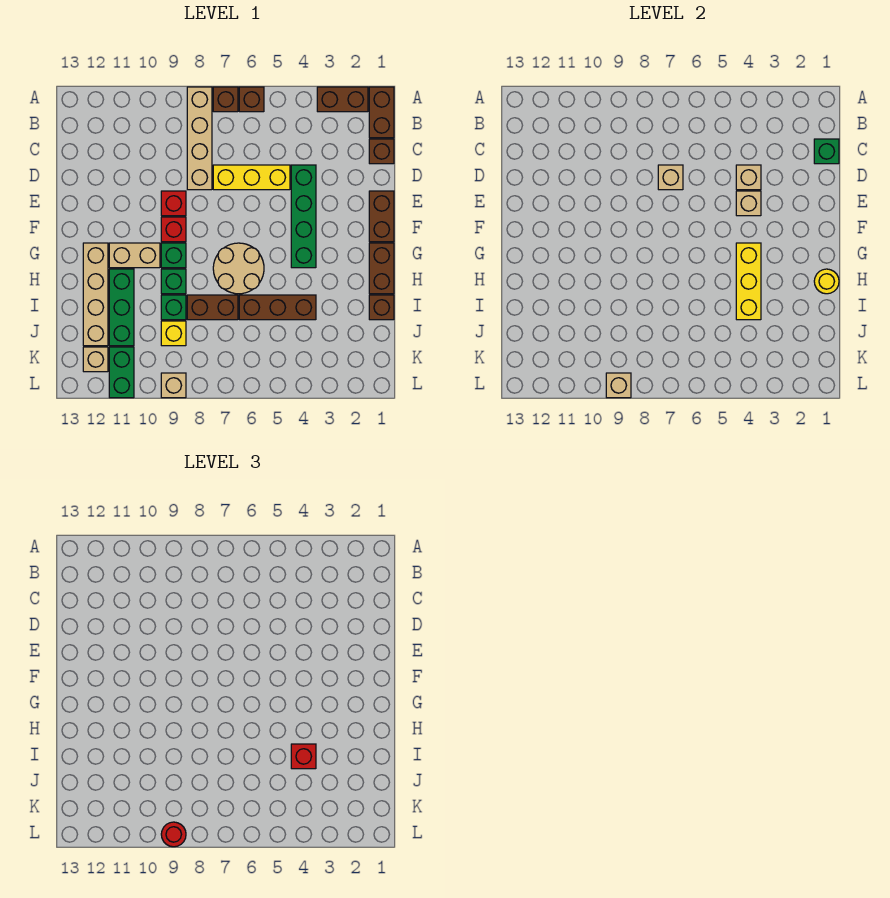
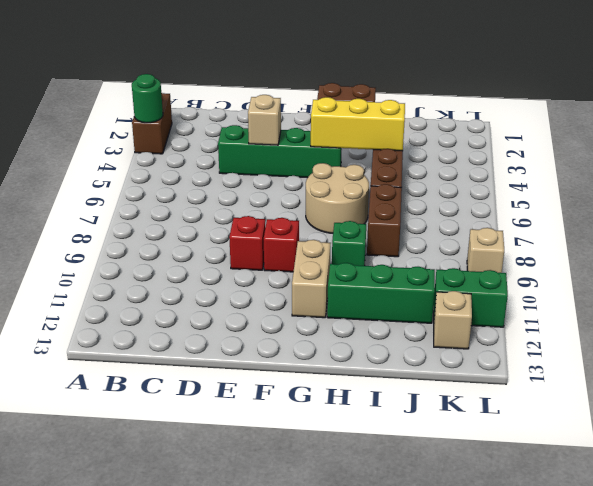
green round brick A3 level 2 -> none
none -> brown brick A1:B1 level 1
none -> brown brick A6 level 1
none -> brown brick A7 level 1
none -> tan brick A8:D8 level 1

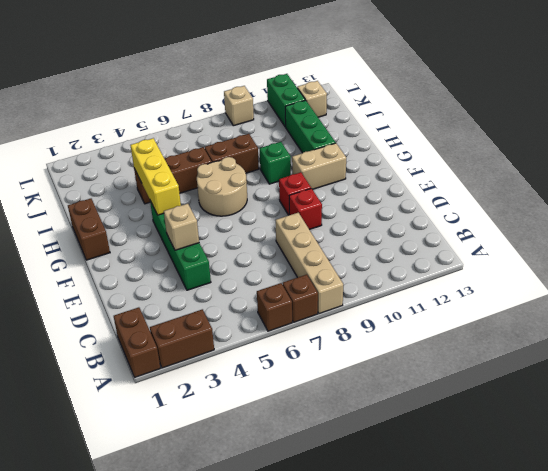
none -> brown brick C1 level 1
none -> yellow brick D5:D7 level 1
none -> brown brick E1:F1 level 1
none -> green brick G9 level 1

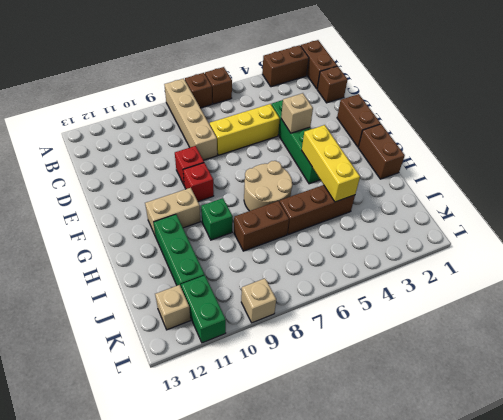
none -> green brick G9 level 1
none -> tan brick G12:J12 level 1
none -> brown brick I1 level 1
none -> green brick I9 level 1

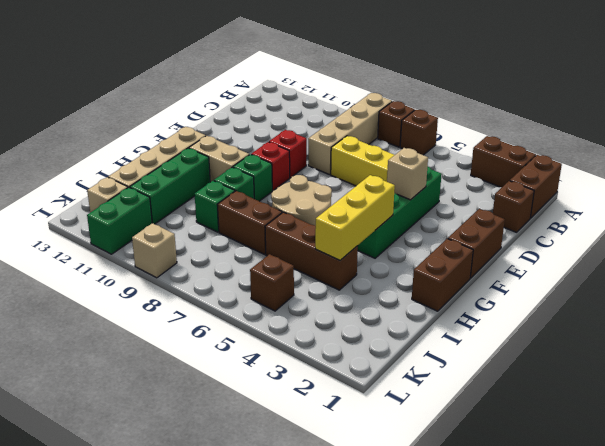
brown brick K5 level 1 -> brown brick I1 level 1
none -> yellow brick J9 level 1
none -> green brick C1 level 2
none -> tan brick D4 level 2
none -> tan brick D7 level 2

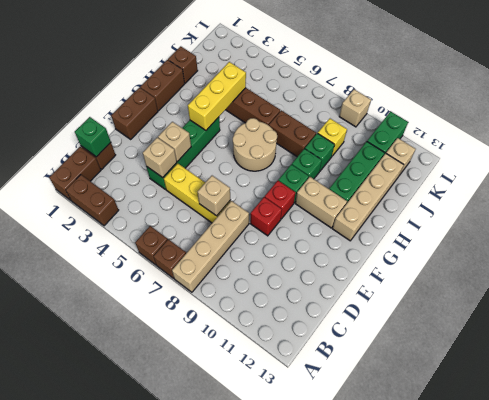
none -> yellow round brick H1 level 2
none -> tan brick L9 level 2
none -> red brick I4 level 3
none -> red round brick L9 level 3

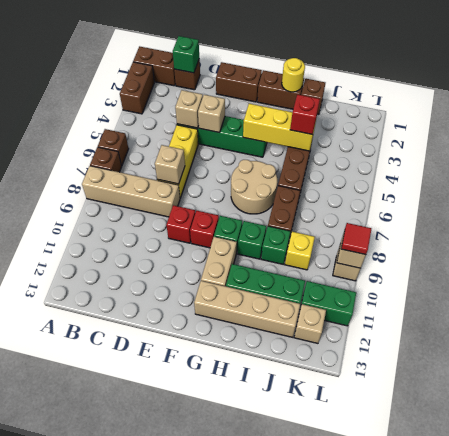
red tile L9 level 3 -> red round brick L9 level 3

